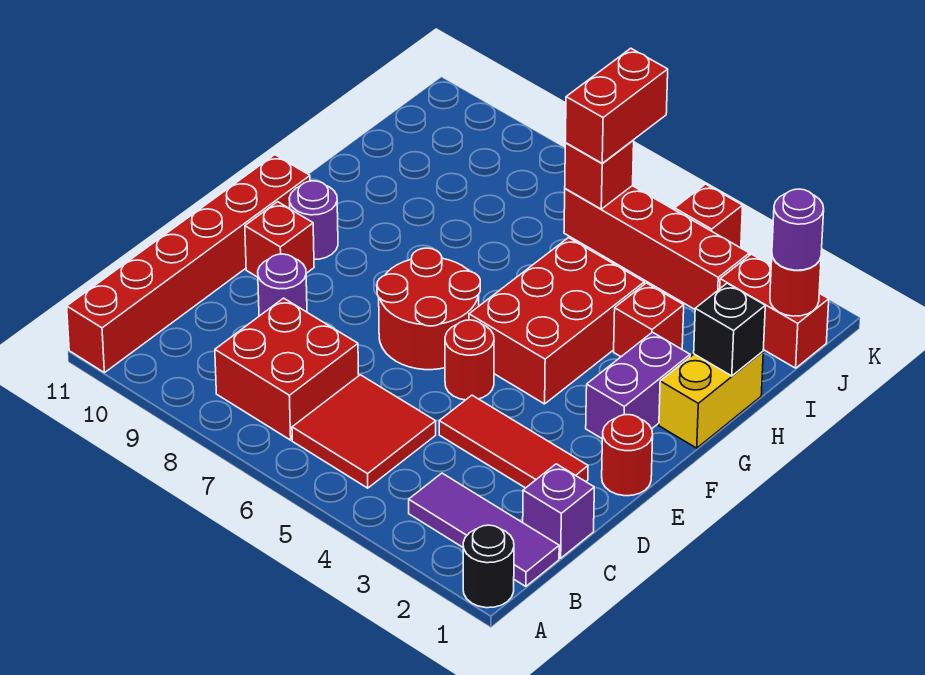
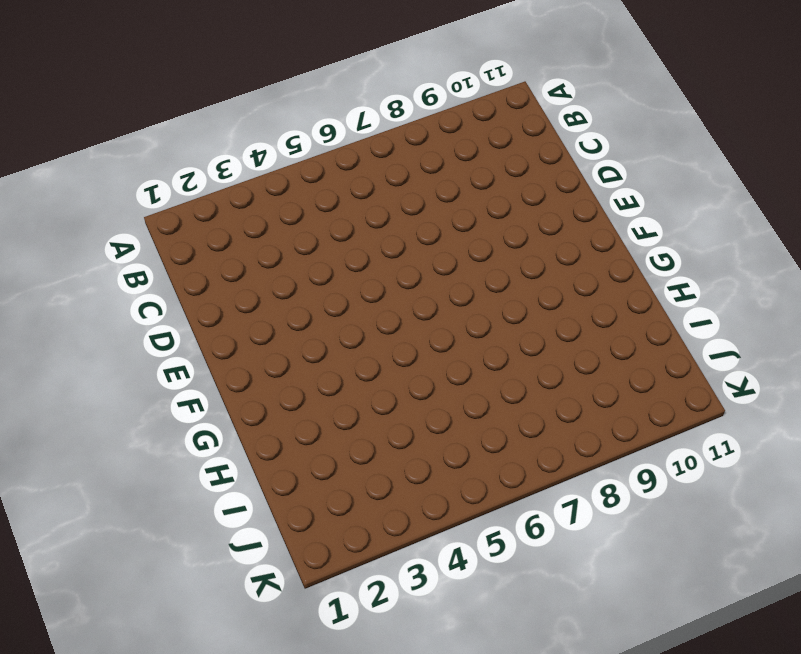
none -> black round brick A1 level 1
none -> red brick A11:F11 level 1
none -> purple tile B1:B3 level 1

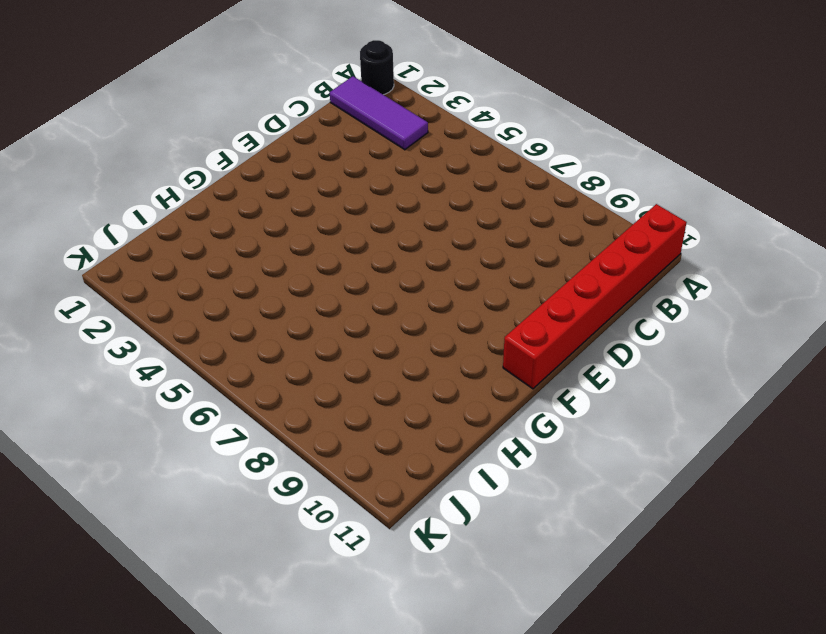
none -> red tile B5:C6 level 1
none -> red brick B7:C8 level 1
none -> purple brick C1 level 1

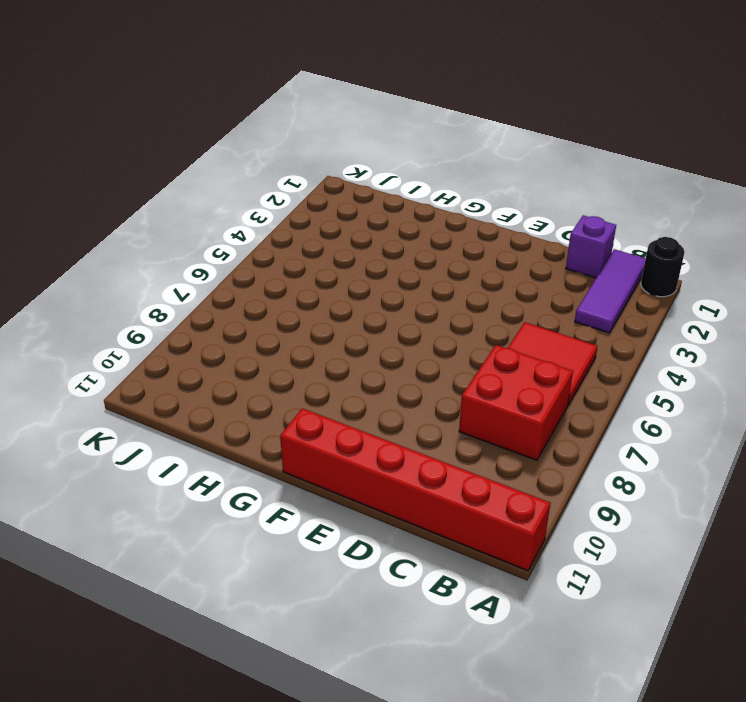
none -> red tile D2:D4 level 1
none -> purple round brick D9 level 1
none -> red round brick E1 level 1

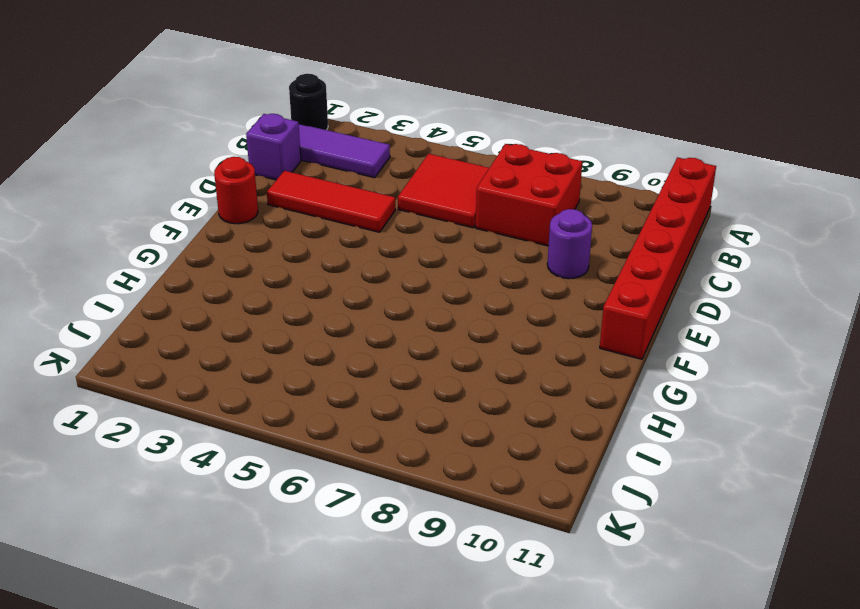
none -> red round brick E5 level 1
none -> red round brick E6:F7 level 1
none -> red brick E10 level 1

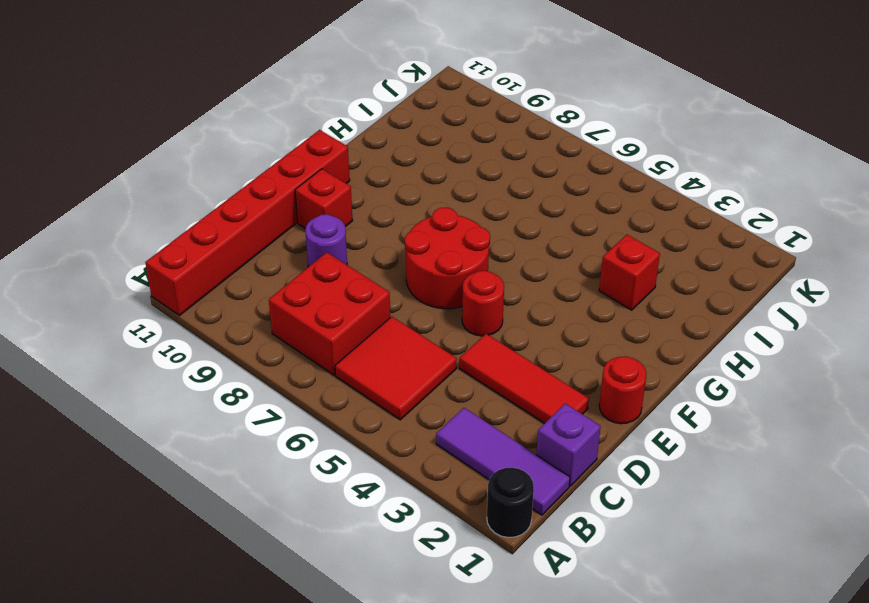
none -> purple brick F2:G2 level 1
none -> red brick F4:H5 level 1
none -> purple round brick F10 level 1

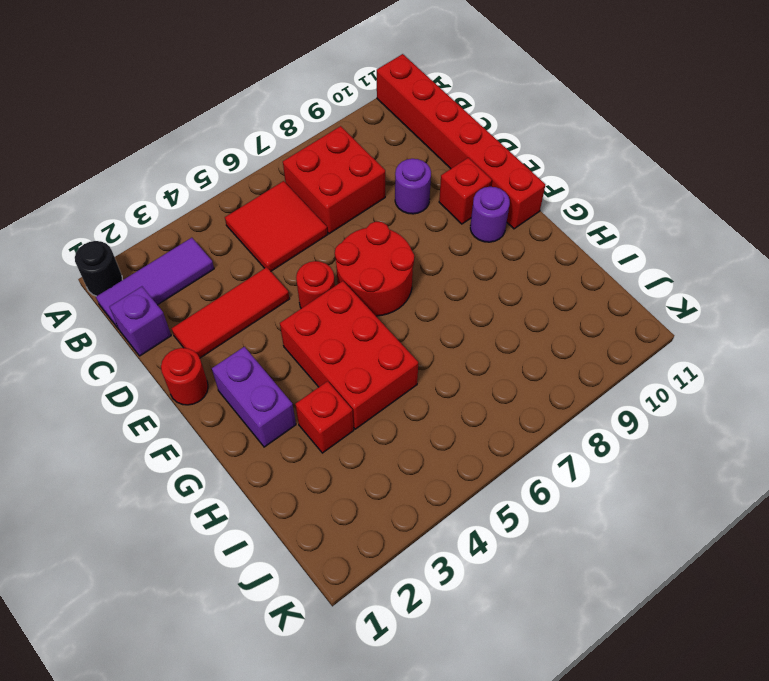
none -> yellow brick G1:H1 level 1
none -> red brick J1:J2 level 1
none -> red brick J3:J6 level 1

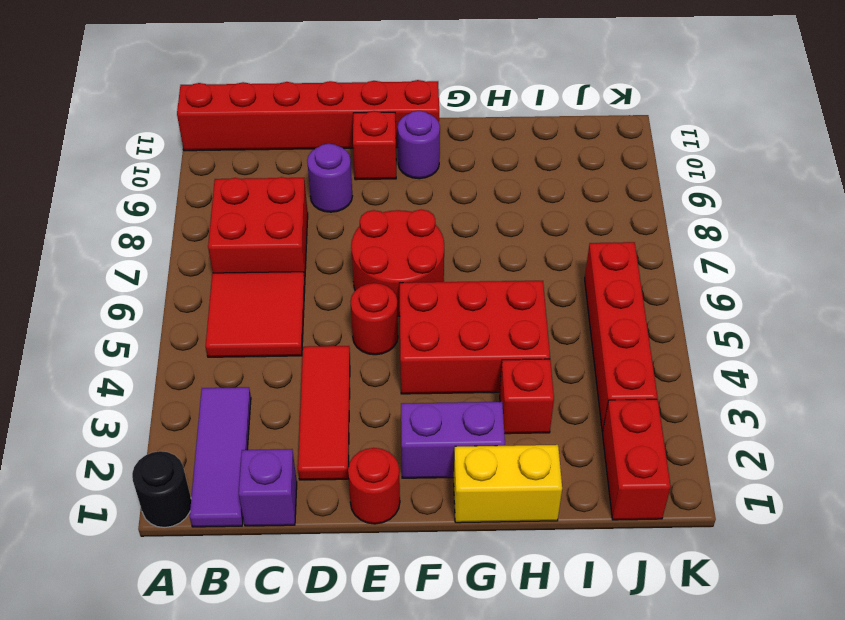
none -> red brick K4 level 1
none -> black brick H1 level 2
none -> red round brick J1 level 2

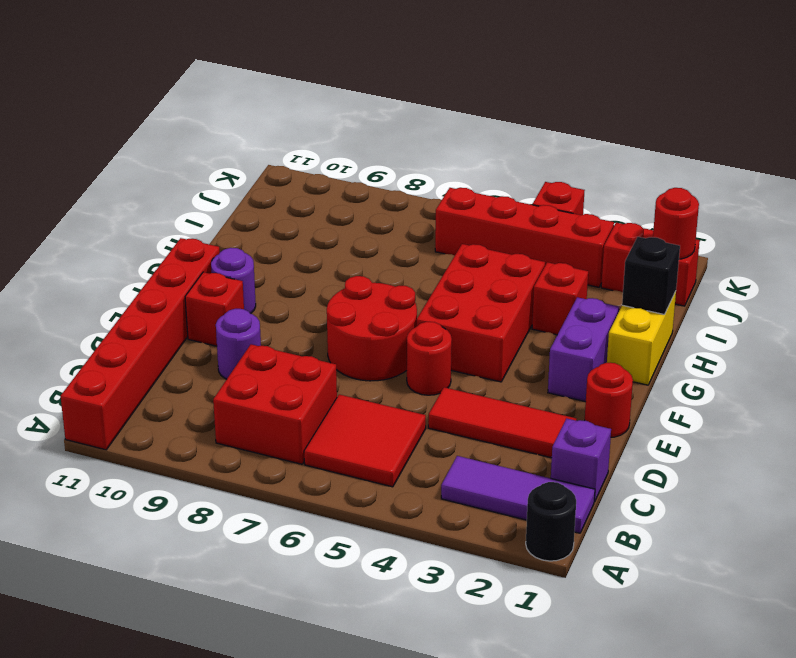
none -> red brick J6 level 2
none -> purple round brick J1 level 3
none -> red brick J6:K6 level 3

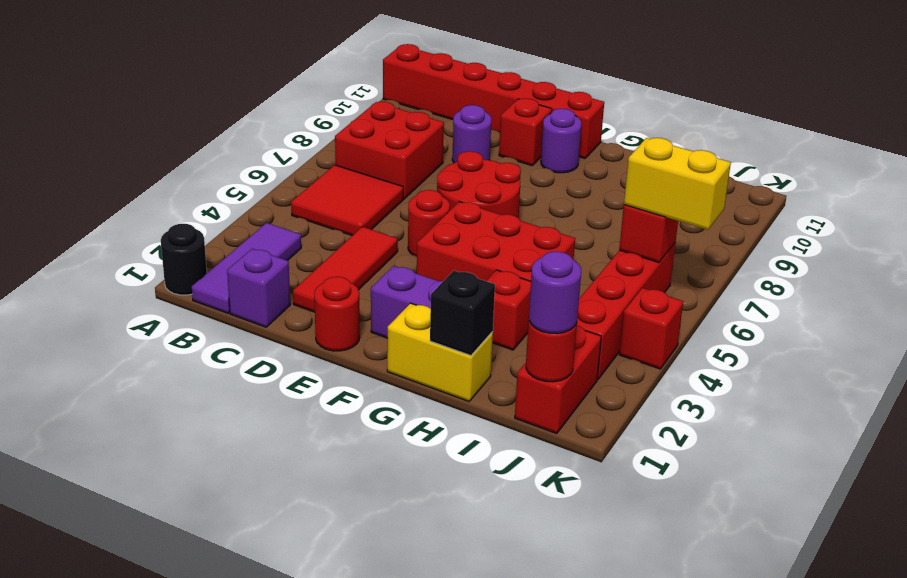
yellow brick J6:K6 level 3 -> red brick J6:K6 level 3

